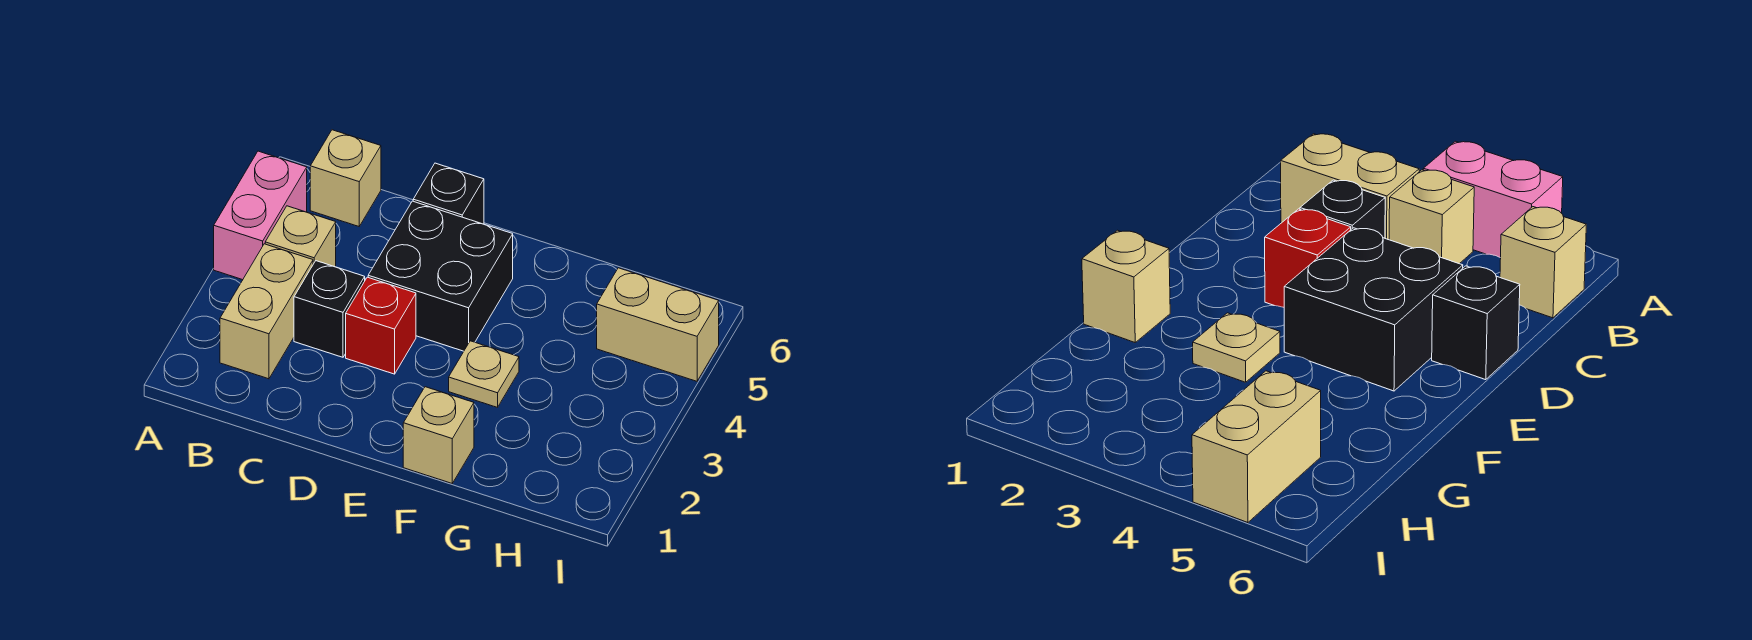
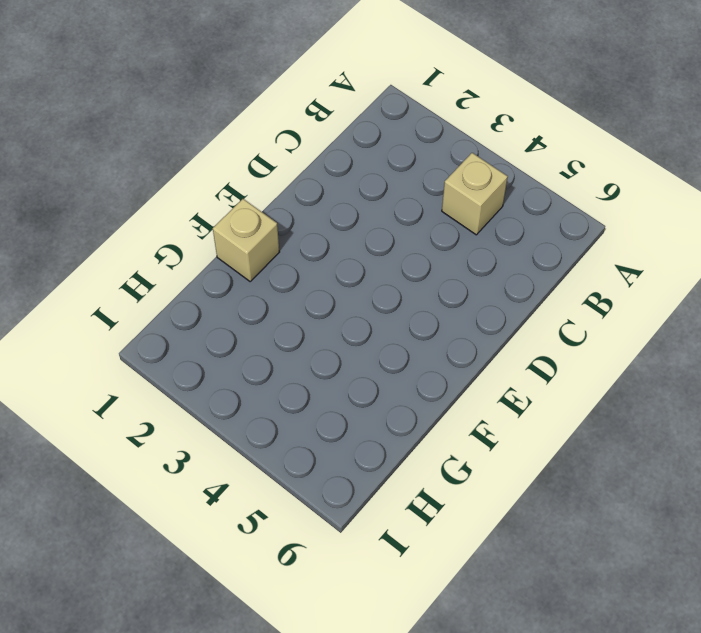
none -> pink brick A4:A5 level 1
none -> tan brick B2:B3 level 1

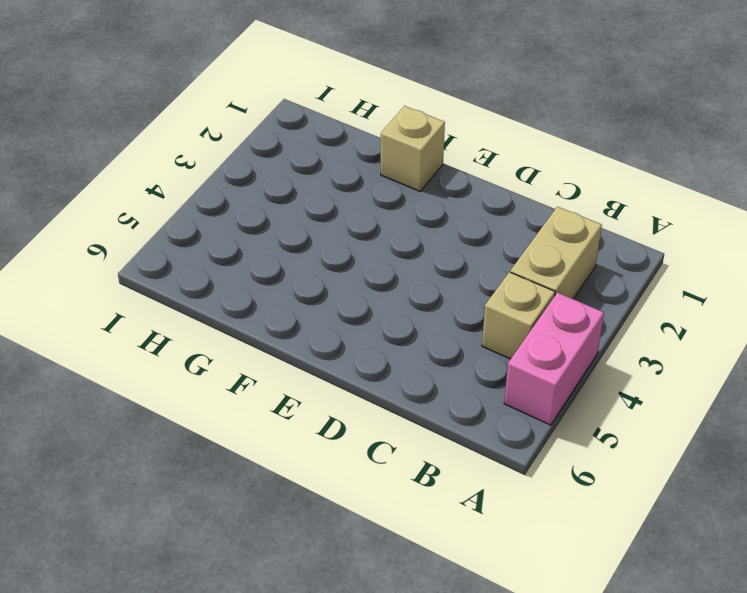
none -> tan brick B6 level 1
none -> black brick C3 level 1

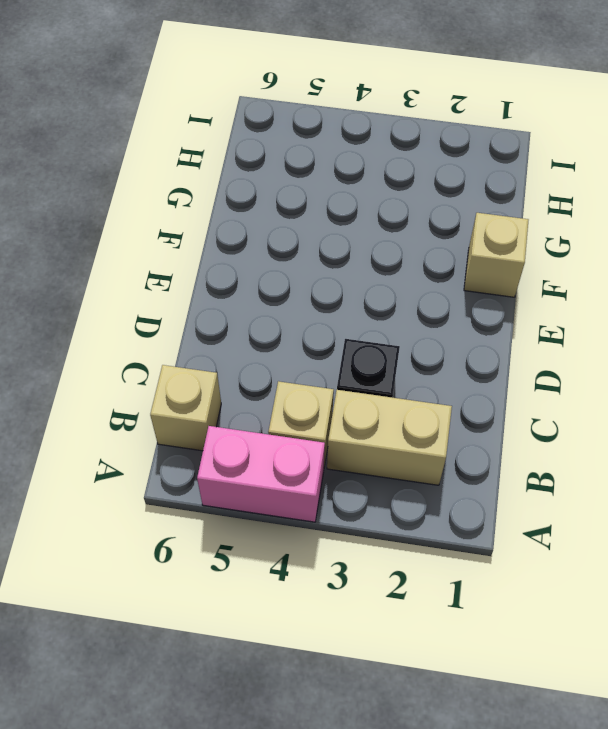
none -> red brick D3 level 1
none -> black brick D4:E5 level 1

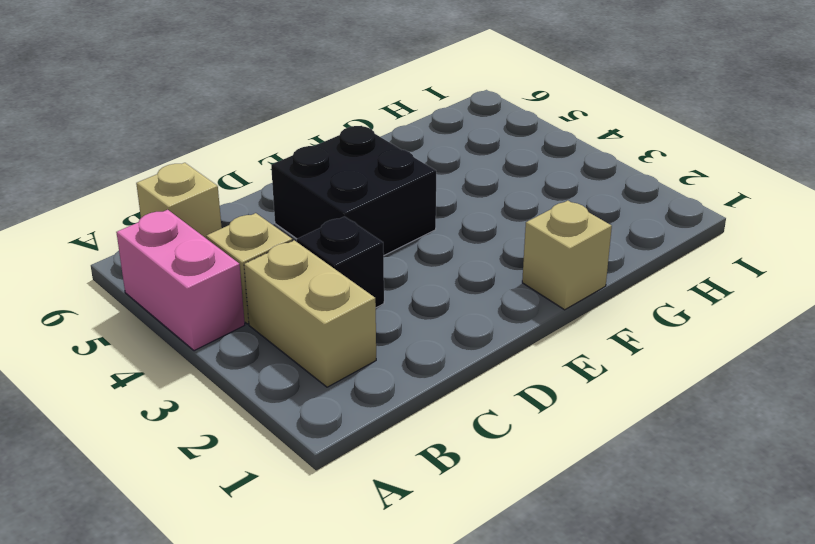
none -> red brick D3 level 1
none -> black brick D6 level 1

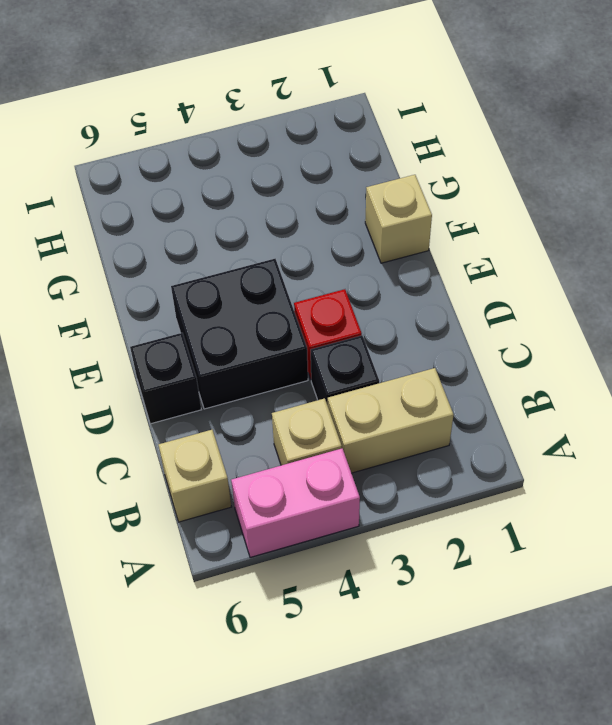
none -> tan plate F3 level 1
none -> tan brick H5:I5 level 1

